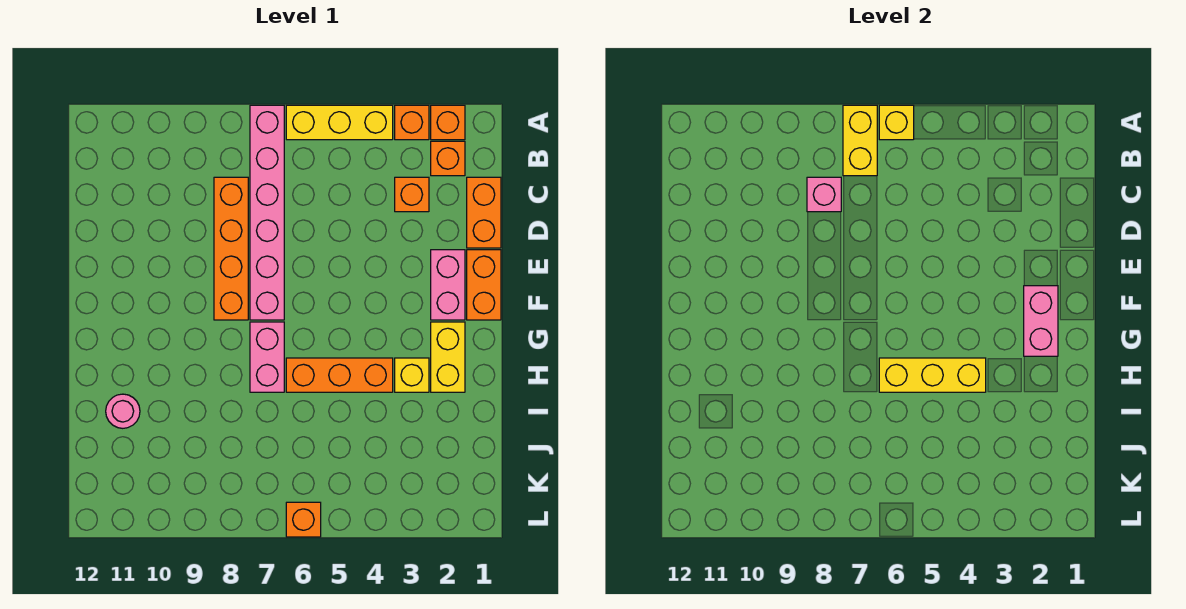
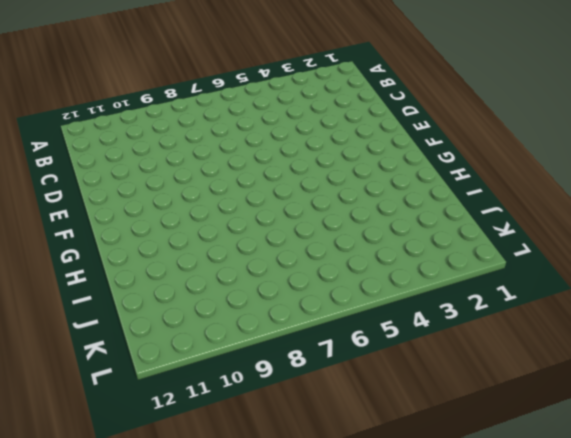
none -> orange brick A2 level 1
none -> orange brick A3 level 1
none -> yellow brick A4:A6 level 1

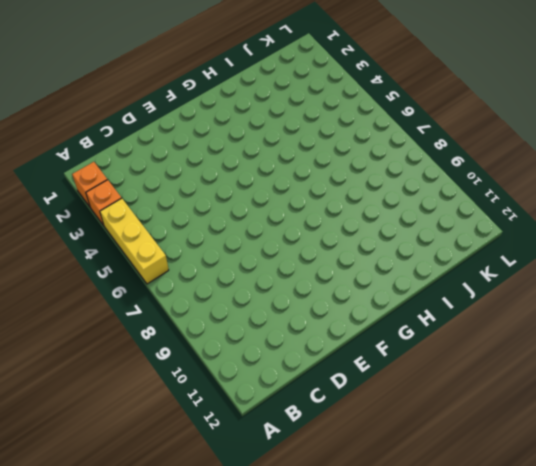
none -> pink brick A7:F7 level 1
none -> orange brick B2 level 1
none -> orange brick C1:D1 level 1

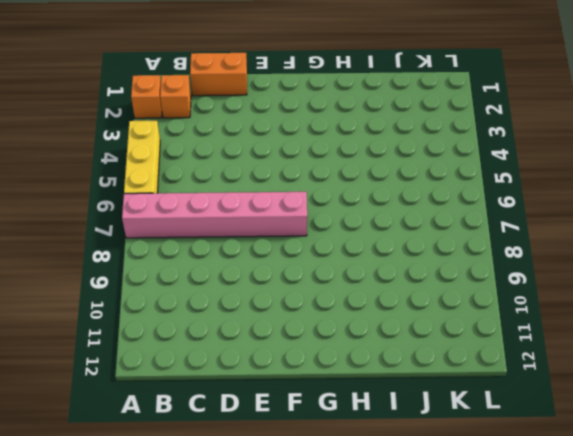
none -> orange brick A3 level 1
none -> orange brick C3 level 1
none -> orange brick C8:F8 level 1

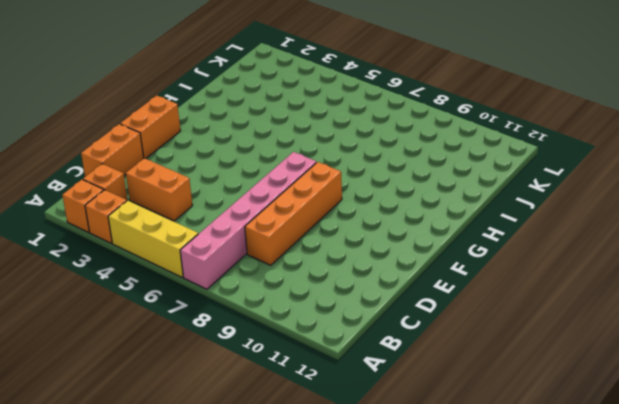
orange brick C3:C4 level 1 -> orange brick C3 level 1
none -> pink brick E2:F2 level 1
none -> yellow brick G2:H2 level 1
none -> pink brick G7:H7 level 1

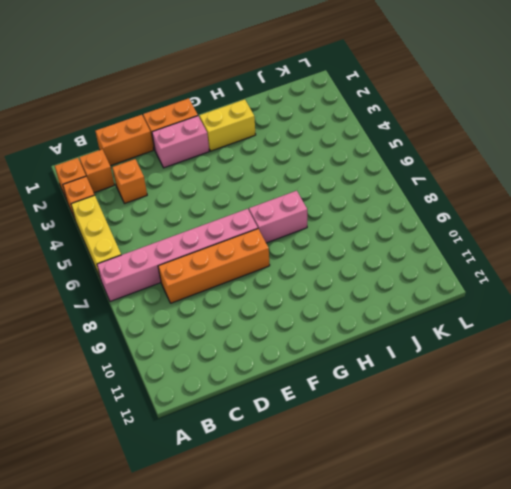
none -> yellow brick H3 level 1
none -> orange brick H4:H6 level 1
none -> pink round brick I11 level 1

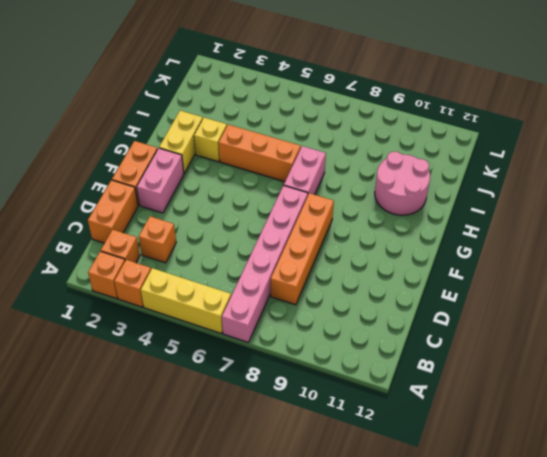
pink round brick H10:I11 level 1 -> pink round brick I11 level 1
none -> orange brick L6 level 1
none -> yellow brick A6 level 2
none -> yellow brick A7:B7 level 2

